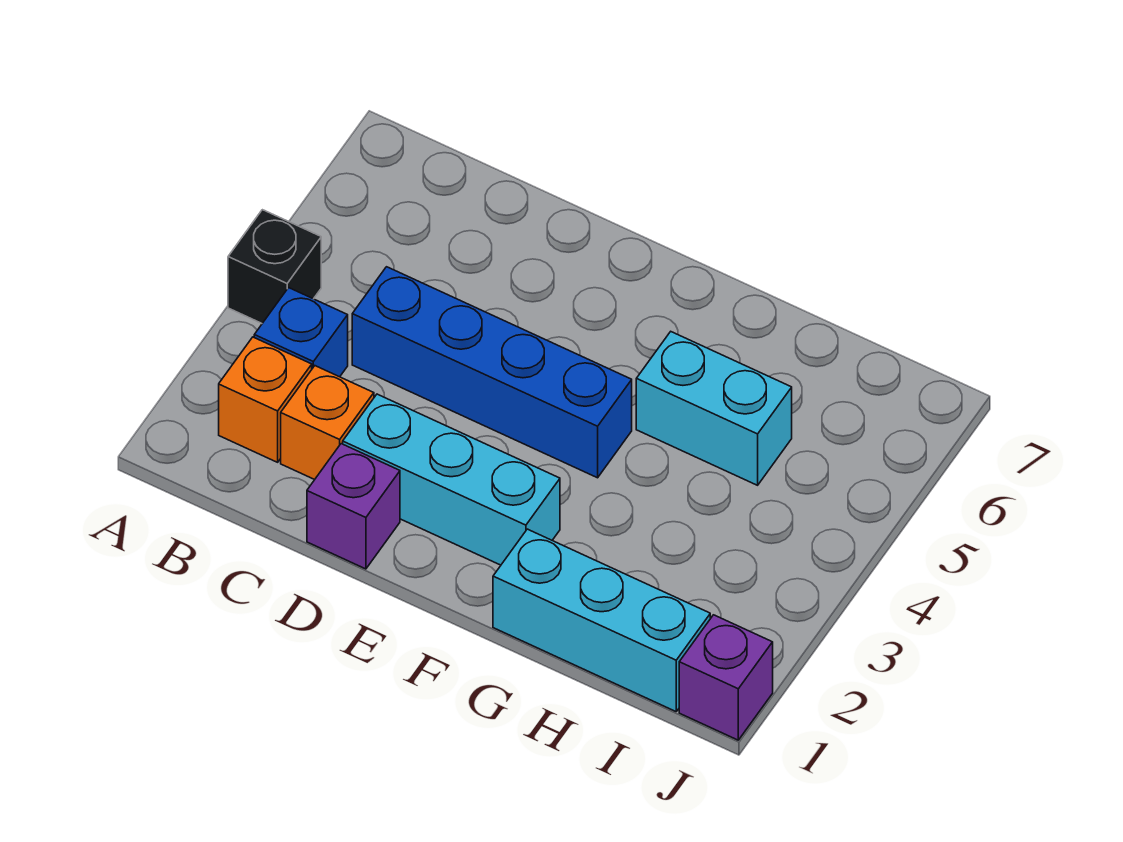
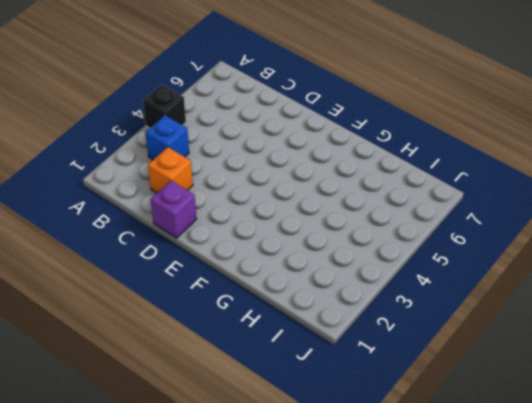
none -> orange brick B2 level 1
none -> blue brick C4:F4 level 1

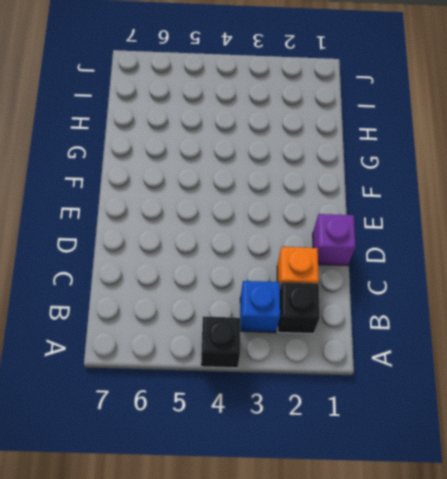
black brick B2 level 1 -> orange brick B2 level 1
none -> blue brick C4:F4 level 1
none -> cyan brick D2:F2 level 1

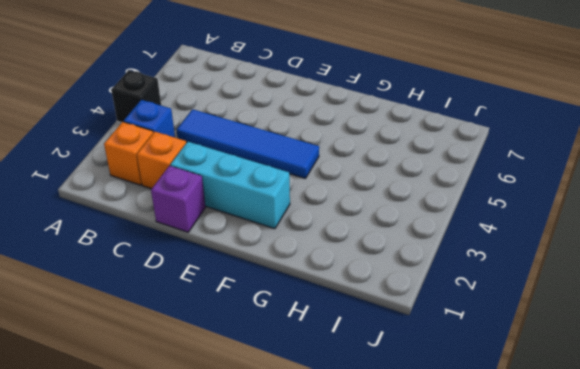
blue tile C4:F4 level 1 -> blue brick C4:F4 level 1
none -> cyan brick G1:I1 level 1
none -> cyan brick G5:H5 level 1

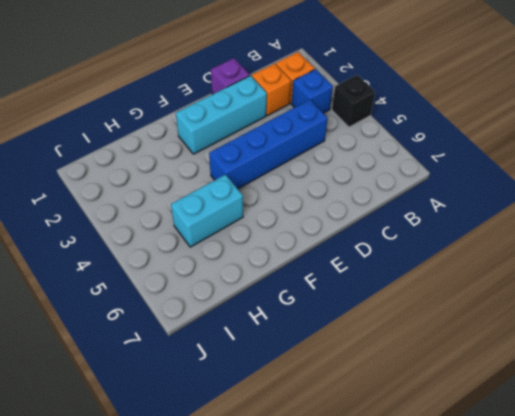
none -> cyan brick G1:I1 level 1
none -> purple brick J1 level 1

